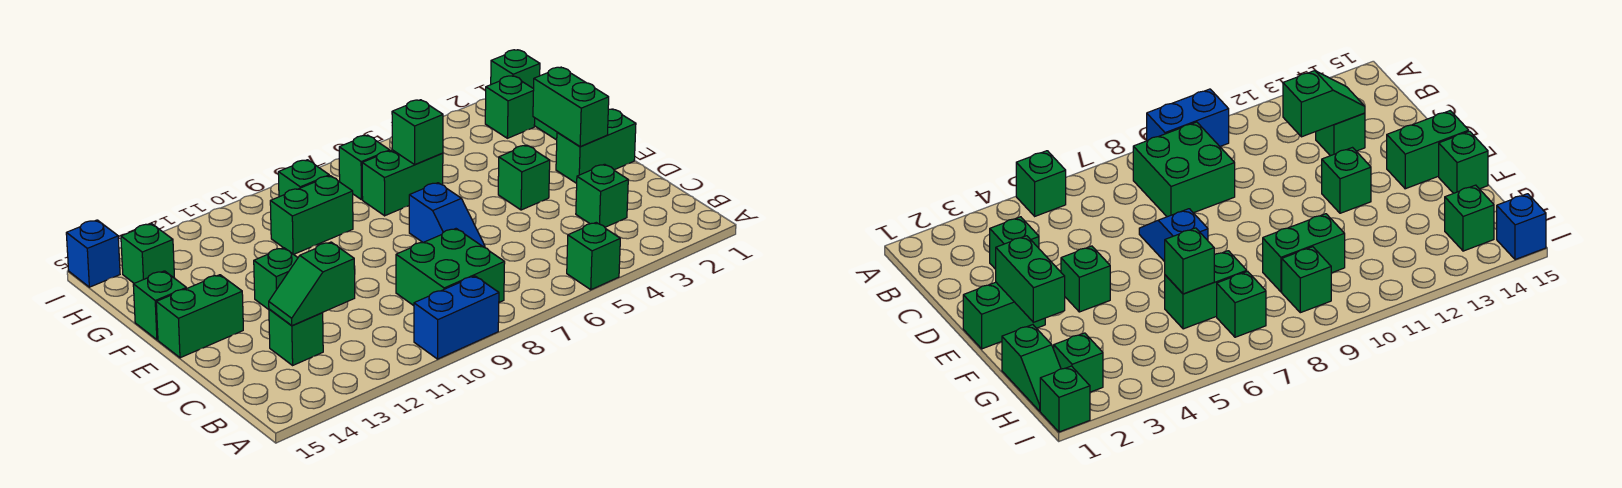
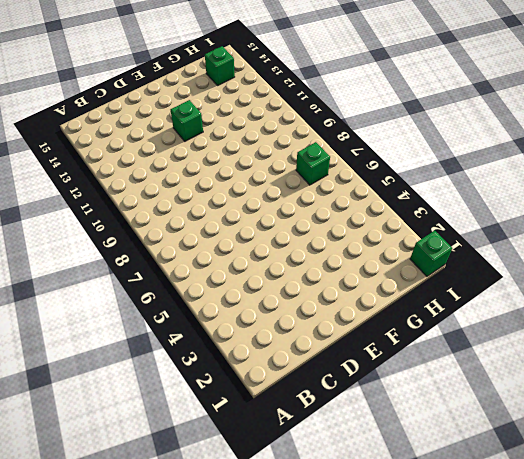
none -> green brick A5 level 1
none -> blue brick A9:A10 level 1
none -> green brick B8:C9 level 1

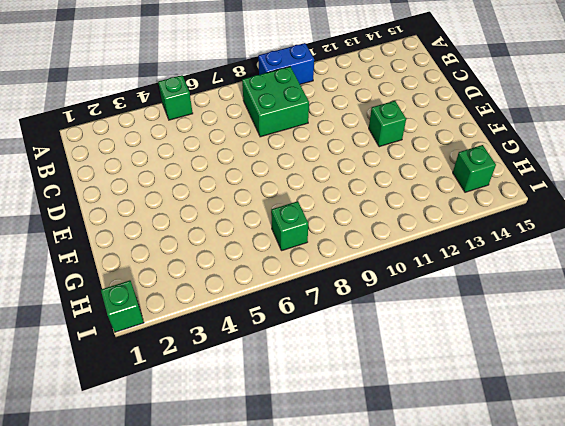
none -> green brick C3 level 1
none -> green brick C13 level 1
none -> blue slope D7:E7 level 1 top E

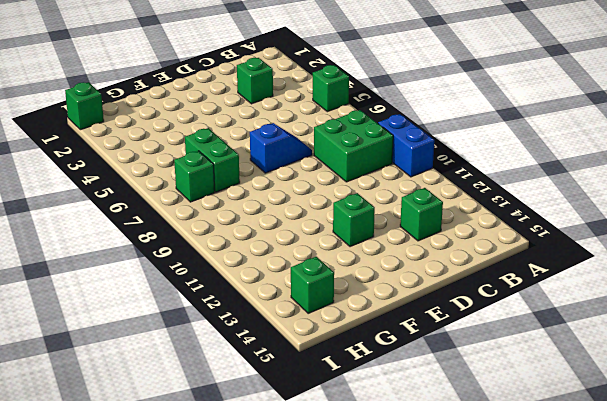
none -> green brick E1:E2 level 1
none -> green brick E4 level 1
none -> green brick E14:E15 level 1

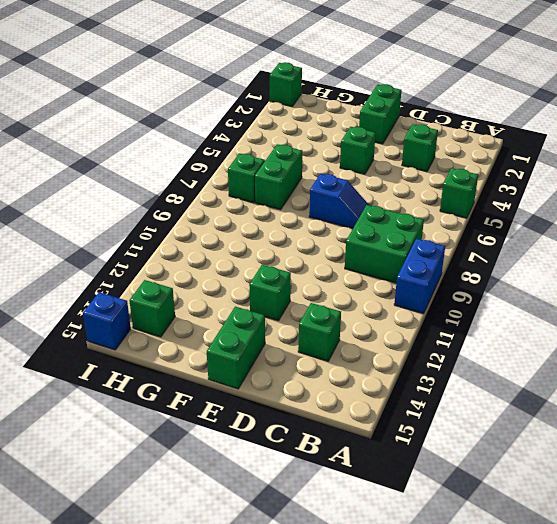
none -> green brick F15 level 1
none -> green slope G1:H1 level 1 top G
none -> green brick G9:G10 level 1

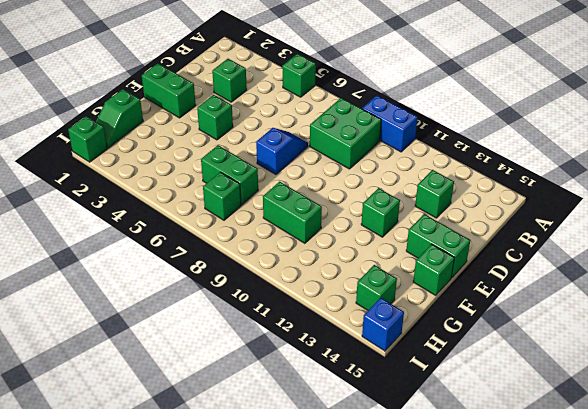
none -> green brick H2 level 1
none -> green brick H9 level 1
none -> green slope C12:C13 level 2 top 12

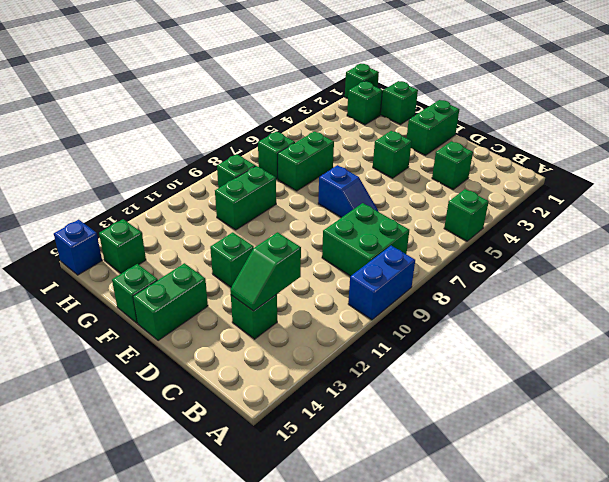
none -> green brick E2:F2 level 2
none -> green brick G6 level 2

